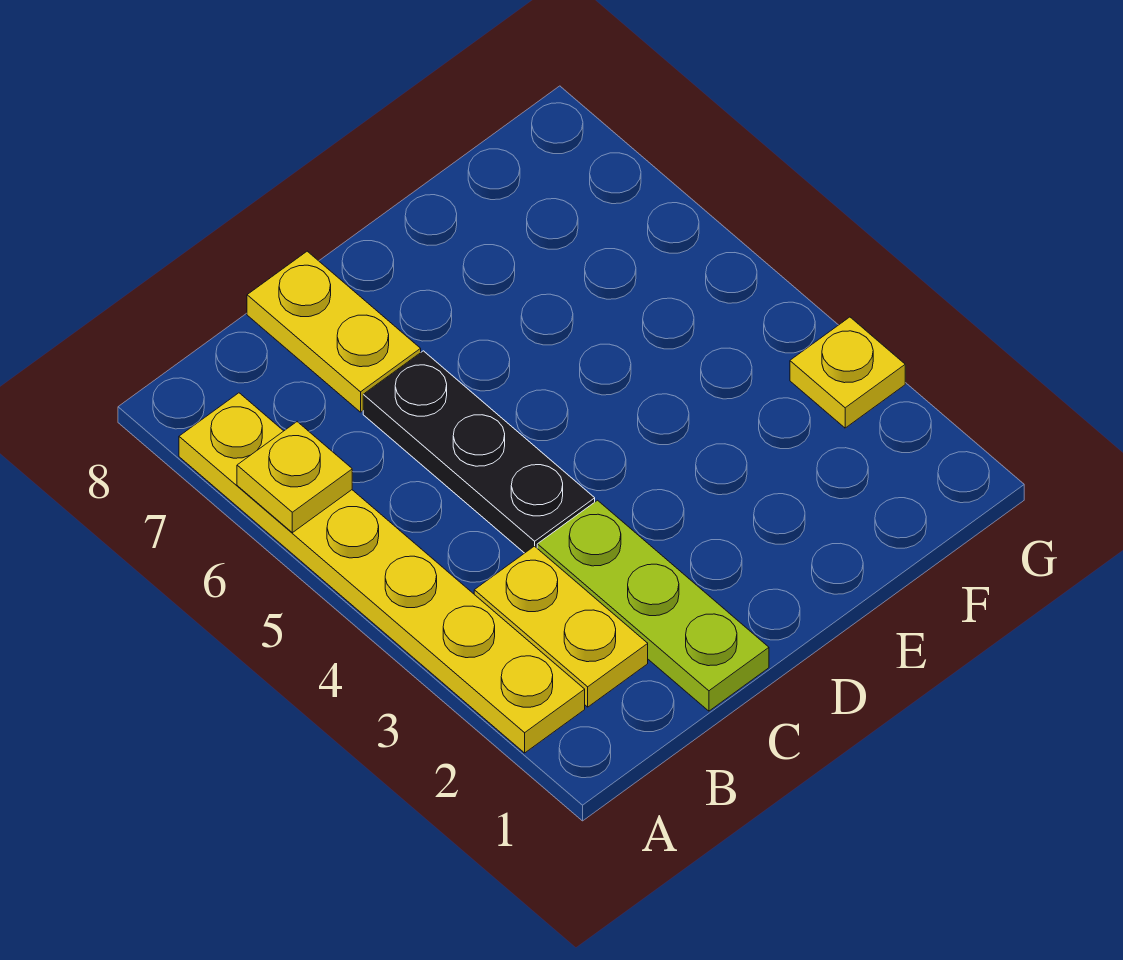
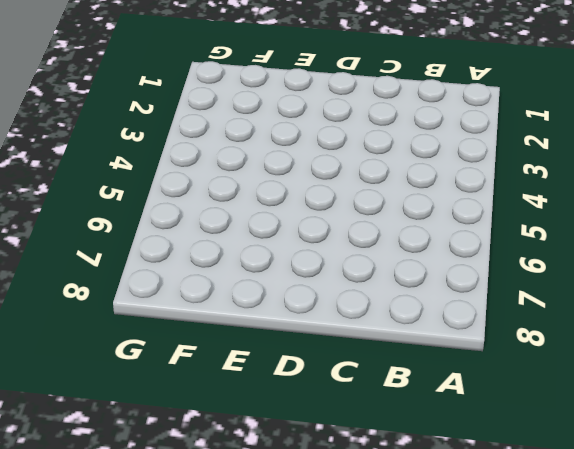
none -> yellow plate A2:A7 level 1
none -> yellow plate B2:B3 level 1

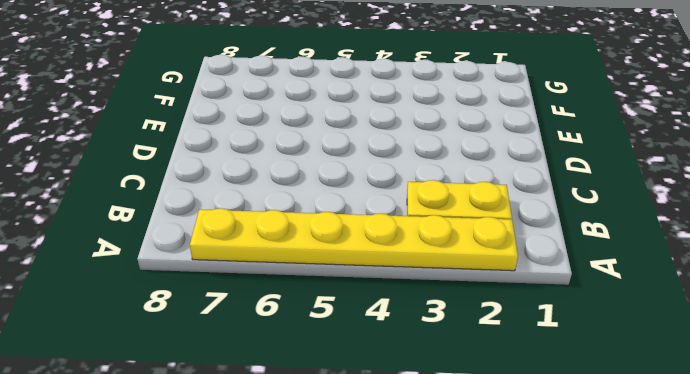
none -> lime plate C1:C3 level 1
none -> black plate C4:C6 level 1

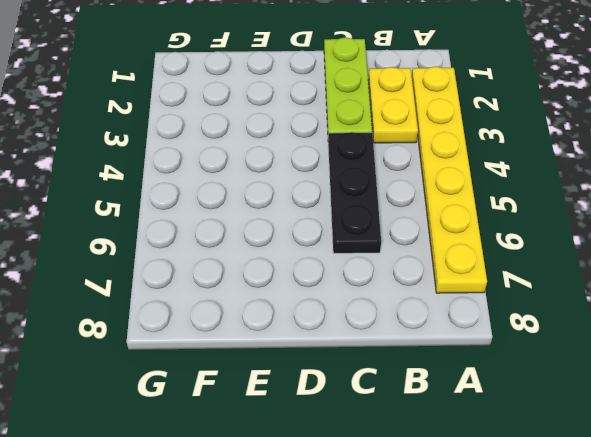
none -> yellow plate C7:C8 level 1
none -> yellow plate G3 level 1

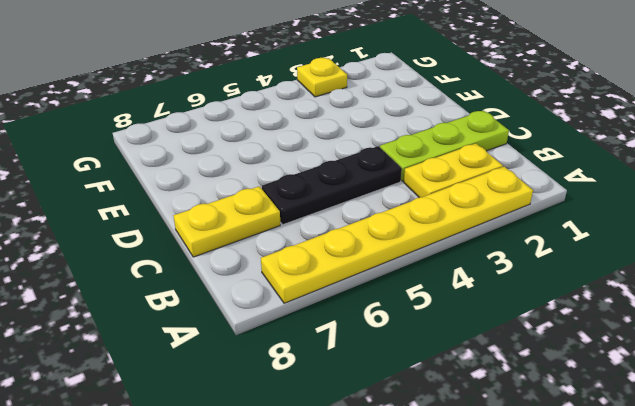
none -> yellow plate A6 level 2

